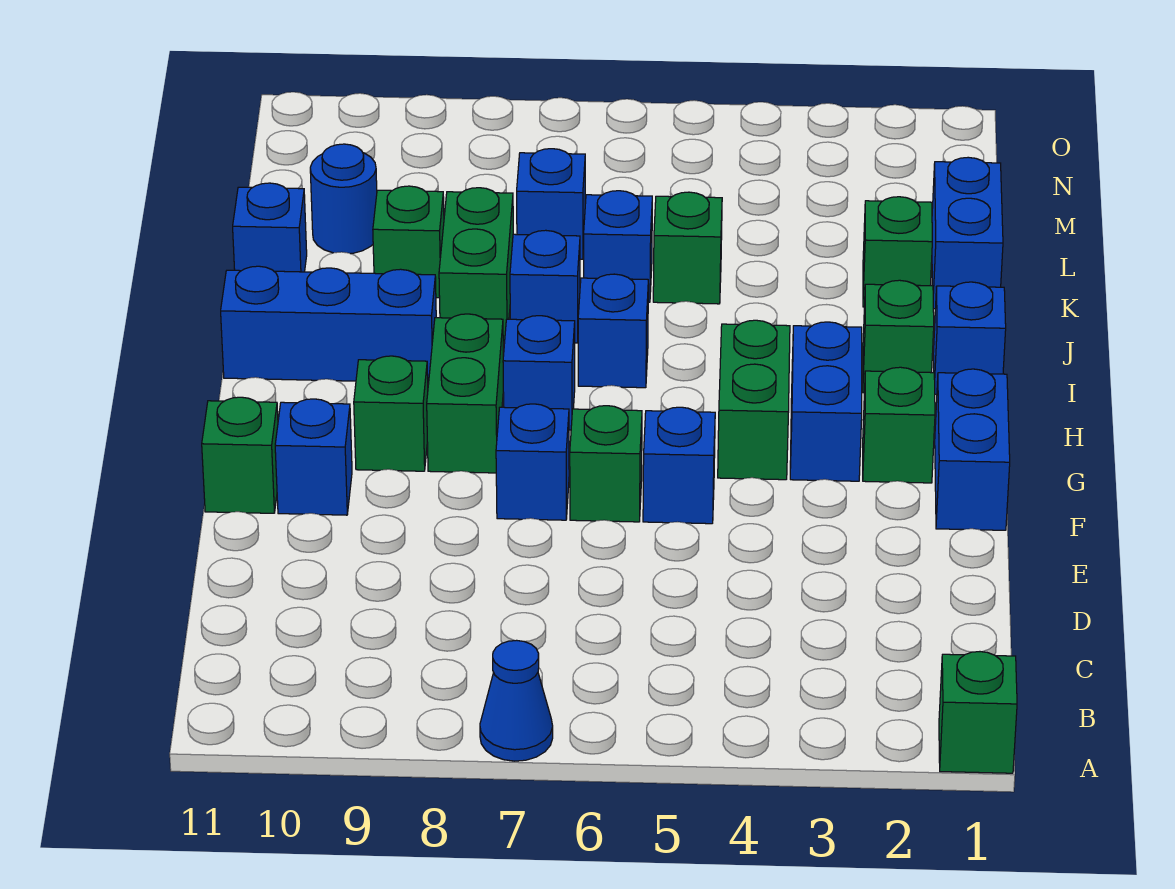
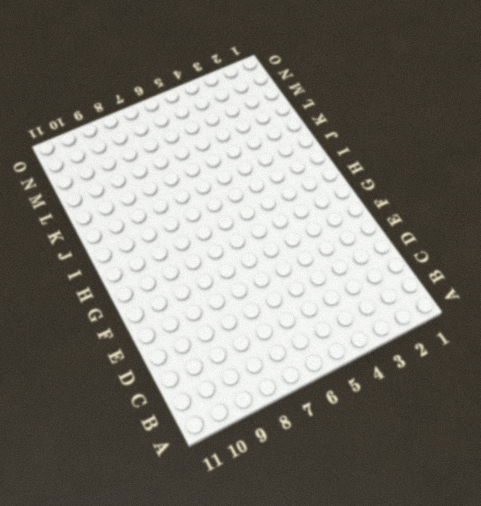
none -> green brick A1 level 1
none -> blue cone A7 level 1
none -> blue brick F1:G1 level 1

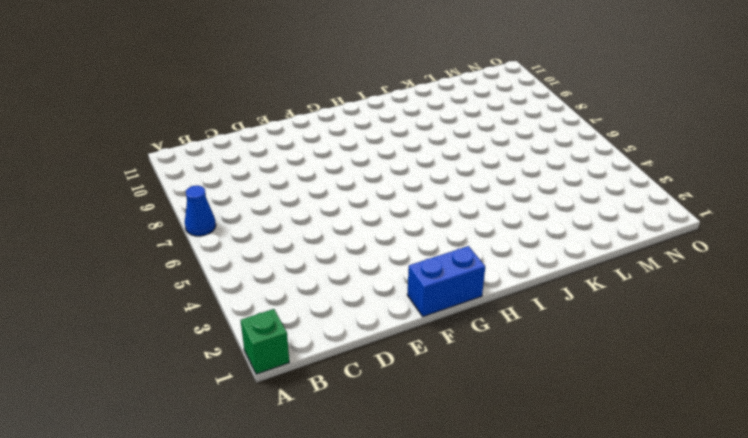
none -> blue brick F5 level 1
none -> green brick F6 level 1
none -> blue brick F7 level 1

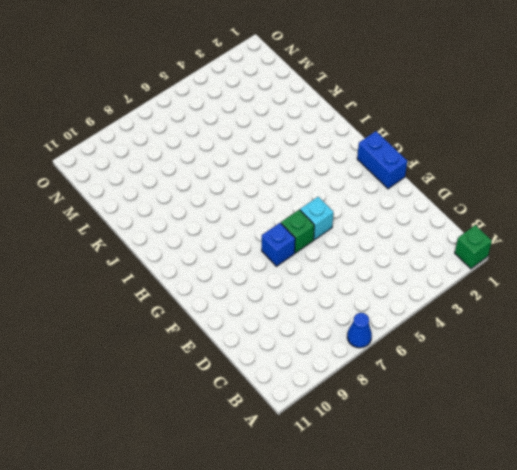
cyan brick F5 level 1 -> blue brick F5 level 1
none -> blue brick F10 level 1
none -> green brick F11 level 1
none -> green brick G2 level 1

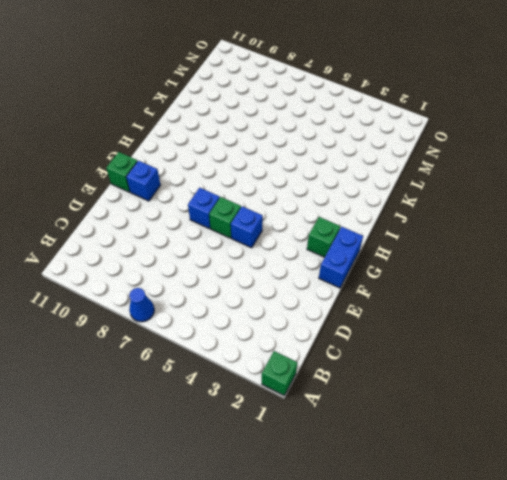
none -> blue brick G3:H3 level 1
none -> green brick G4:H4 level 1
none -> green brick G8:H8 level 1

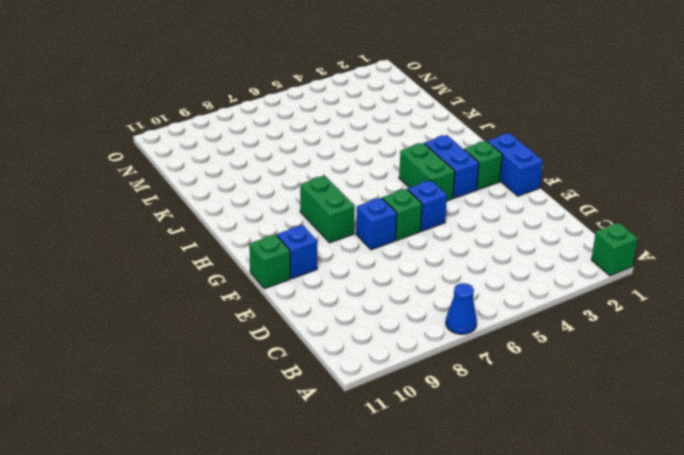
none -> green brick G9 level 1
none -> blue brick H7 level 1
none -> blue brick I1 level 1

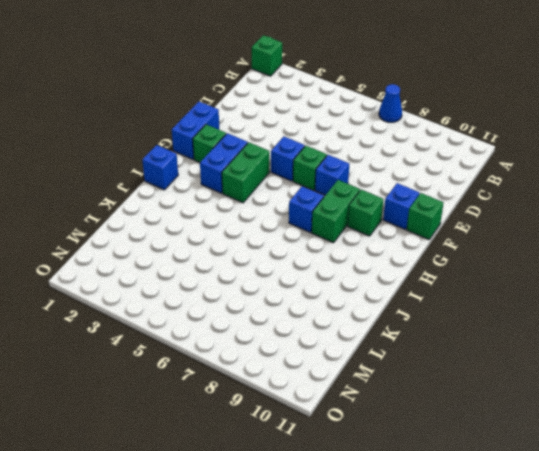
none -> green brick I2 level 1
none -> blue brick I6 level 1
none -> blue brick I9:I11 level 1

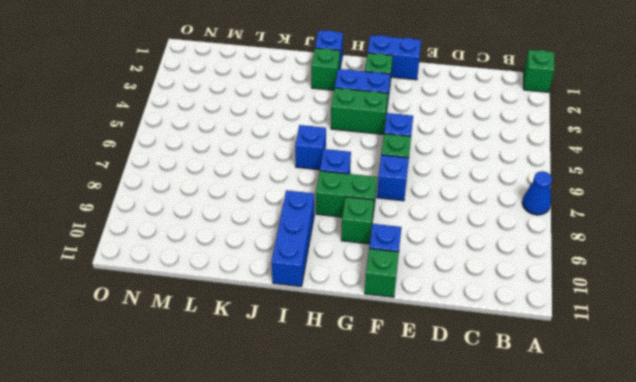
none -> blue brick J7 level 1
none -> green brick J8:K8 level 1
none -> blue brick K1:L1 level 1

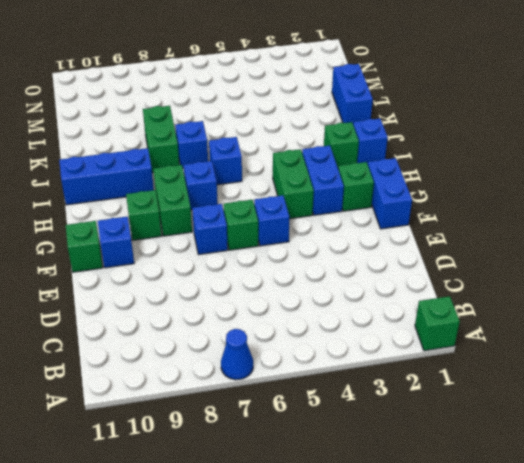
none -> green brick K2 level 1
none -> green brick K5 level 1
none -> blue brick K6 level 1

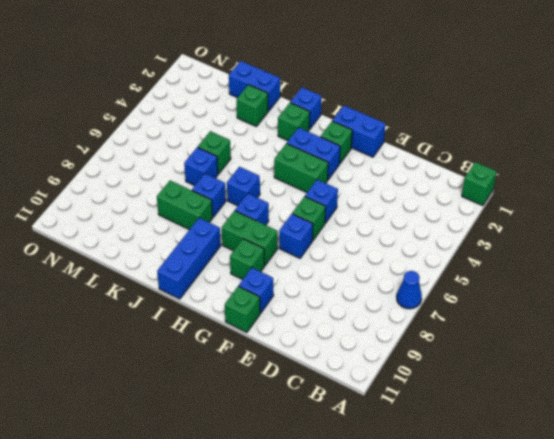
none -> green brick K9 level 1
none -> blue brick K11 level 1
none -> blue brick L7 level 1

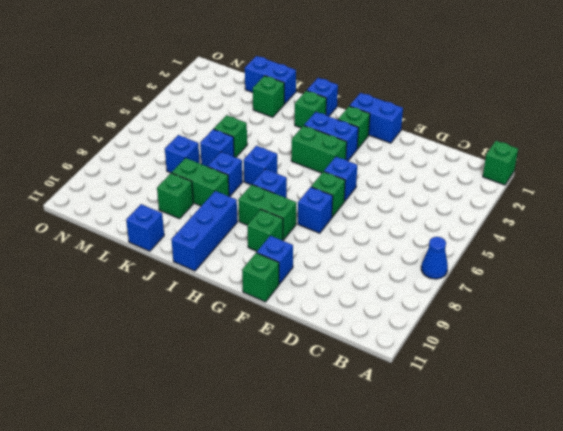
none -> blue round brick L10 level 1

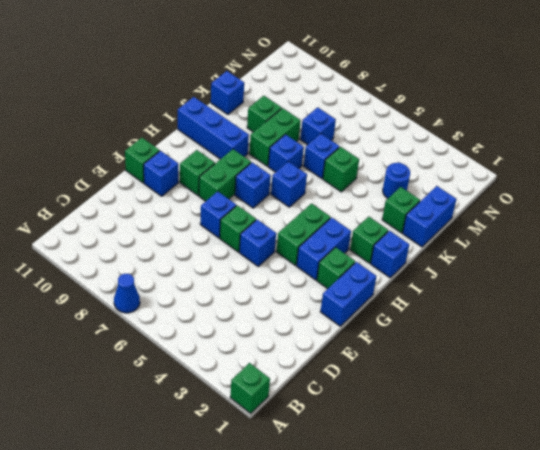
blue round brick L3 level 1 -> blue round brick L10 level 1

